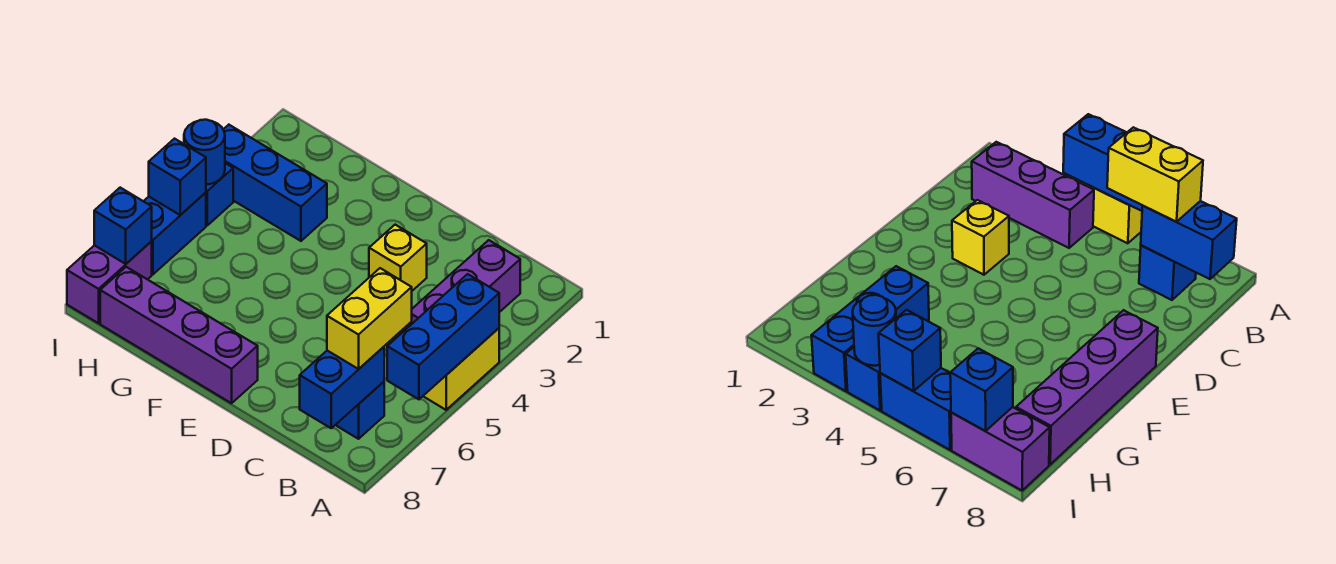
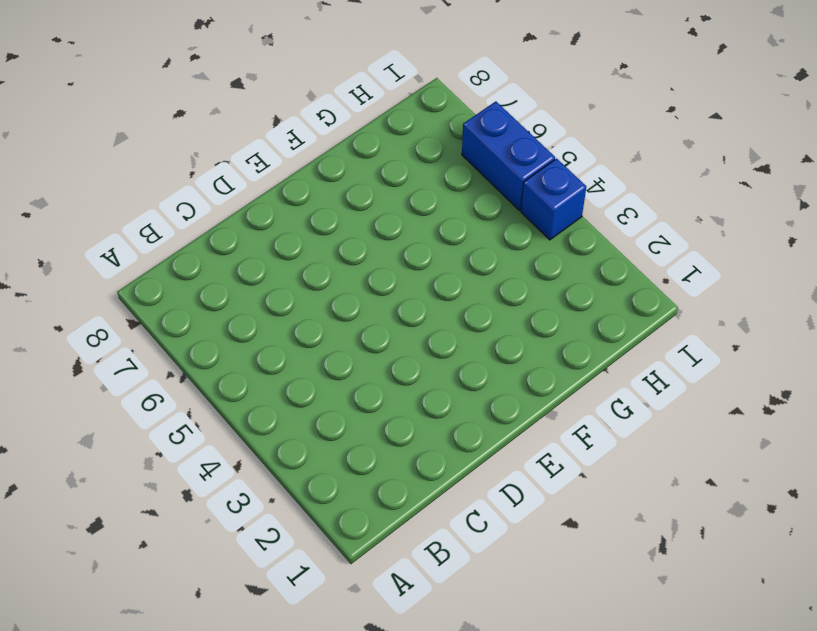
none -> yellow brick A4:A5 level 1
none -> purple brick B2:B4 level 1
none -> blue brick B7 level 1

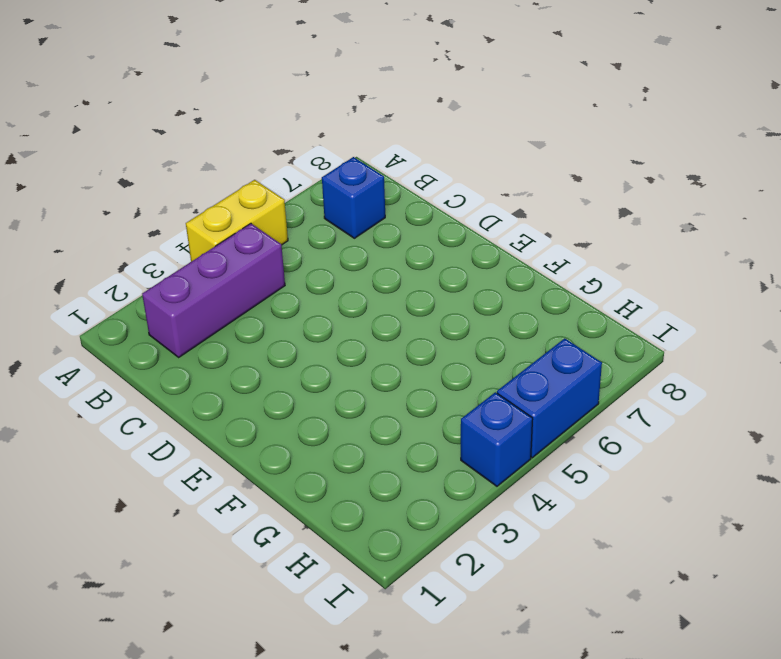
none -> yellow brick D3 level 1
none -> purple brick E8:H8 level 1
none -> blue brick G3:I3 level 1

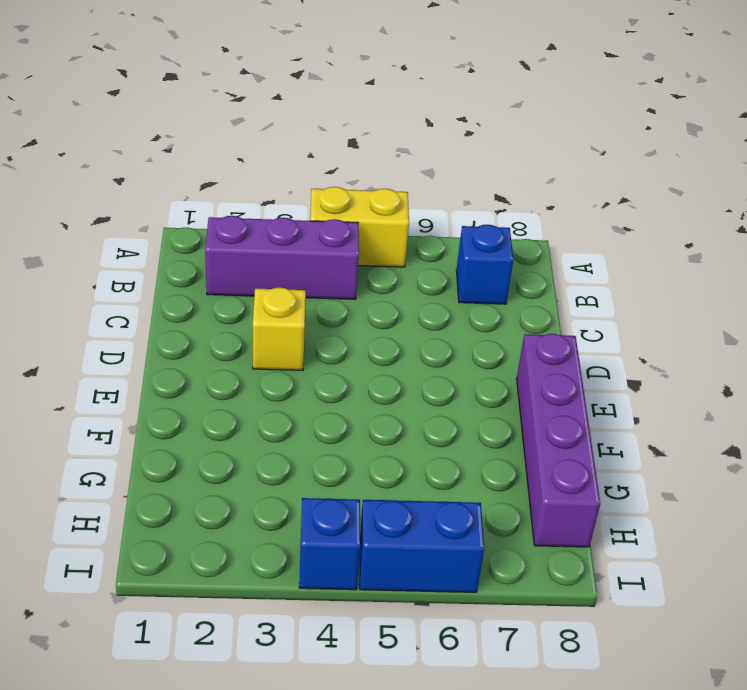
none -> blue brick G3:I3 level 1
none -> purple brick I7:I8 level 1
none -> blue brick A4:A6 level 2

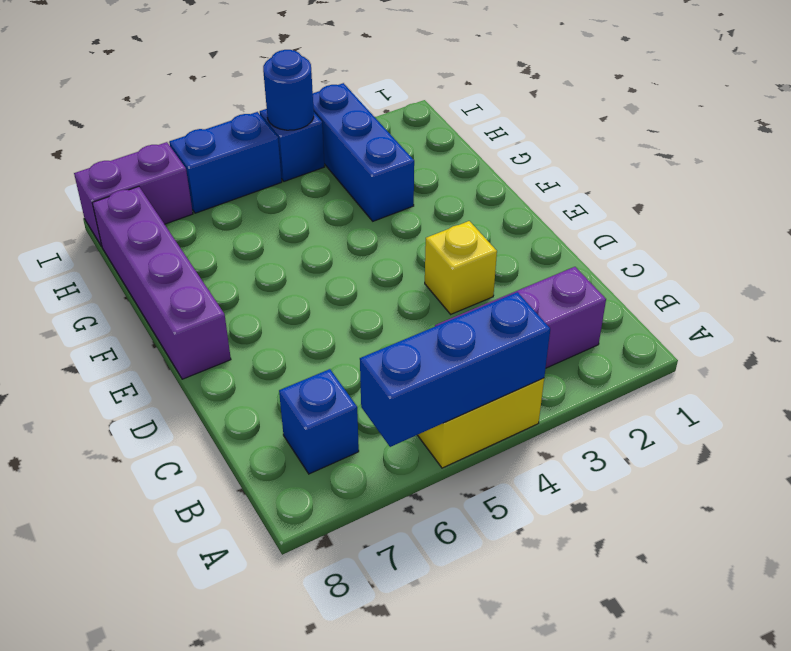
none -> blue brick B7:B8 level 2
none -> blue brick I5 level 2
none -> blue brick I7 level 2

